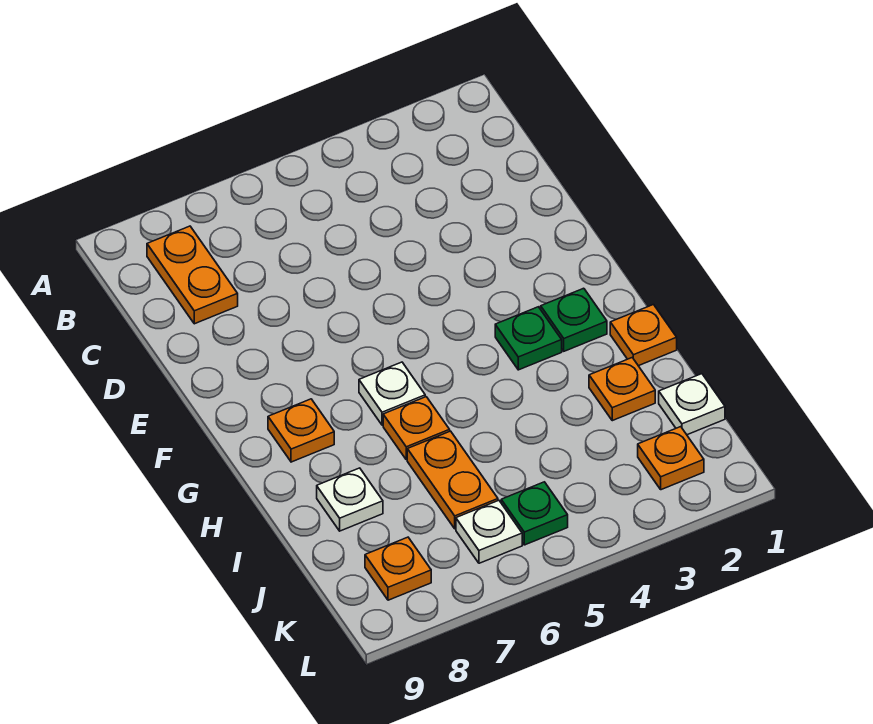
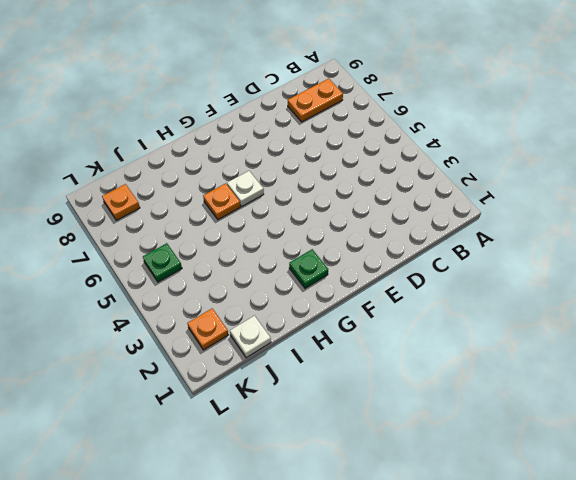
none -> green plate G3 level 1
none -> orange plate G8 level 1
none -> orange plate H1 level 1

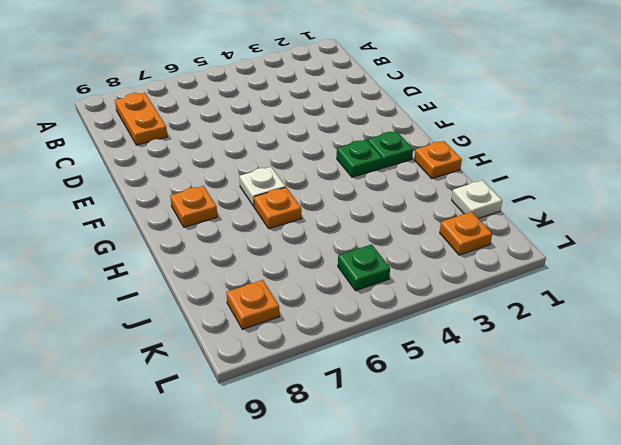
none -> orange plate I2 level 1
none -> orange plate I6:J6 level 1
none -> white plate I8 level 1

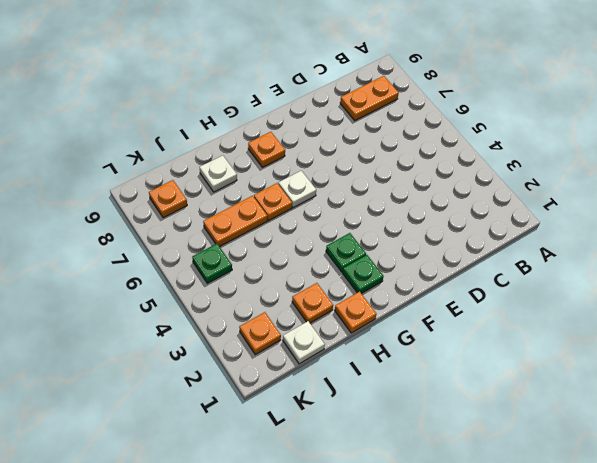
none -> white plate K6 level 1

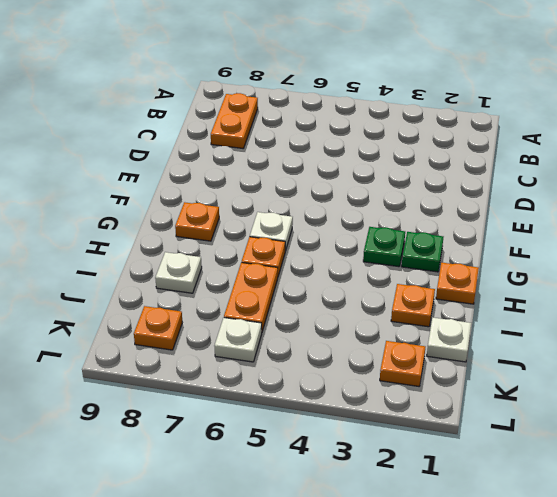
none -> green plate K5 level 1

